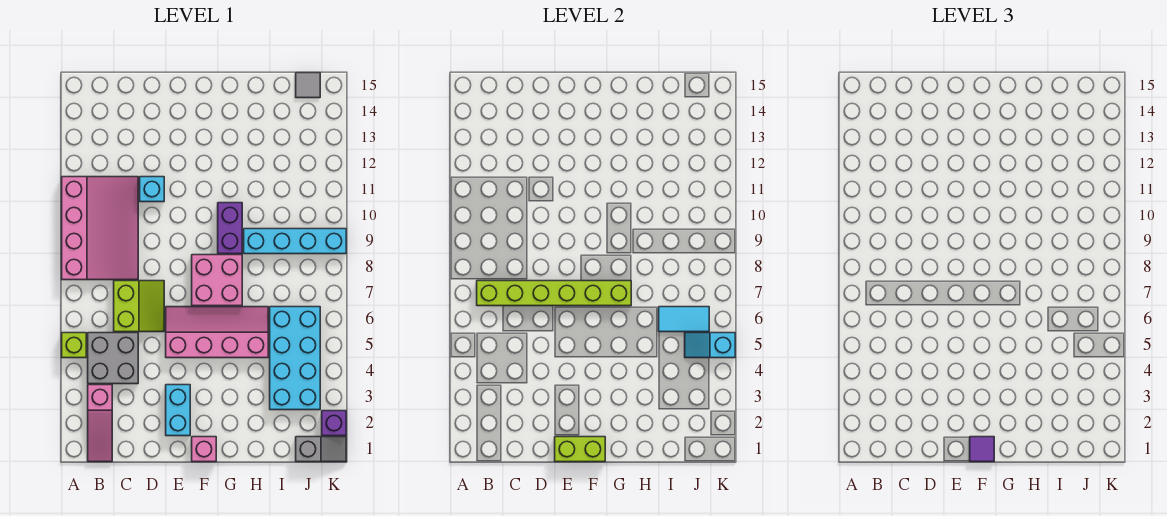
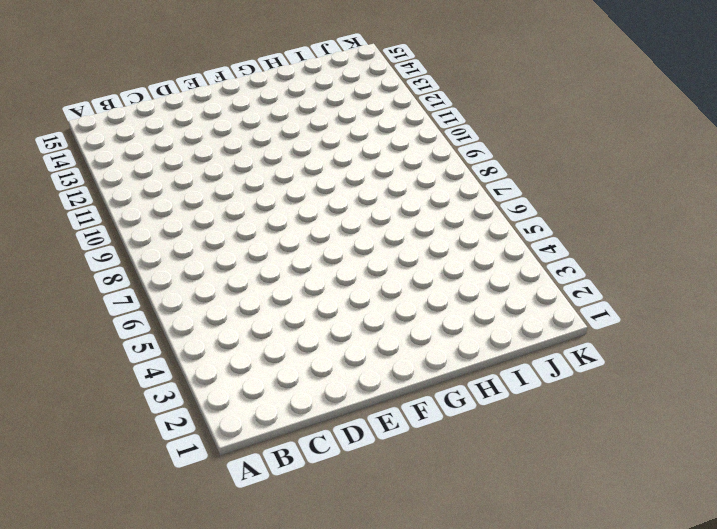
none -> lime brick A5 level 1
none -> pink slope A8:C11 level 1 top A
none -> pink slope B1:B3 level 1 top 3

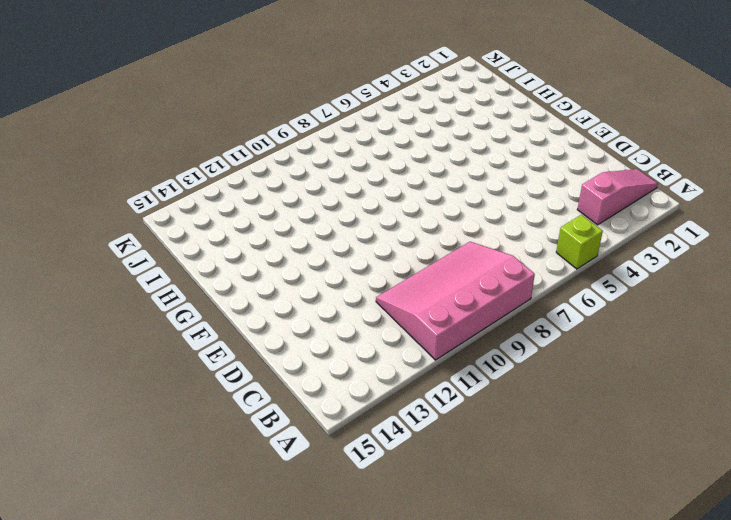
none -> grey brick B4:C5 level 1
none -> lime slope C6:D7 level 1 top C
none -> cyan brick D11 level 1

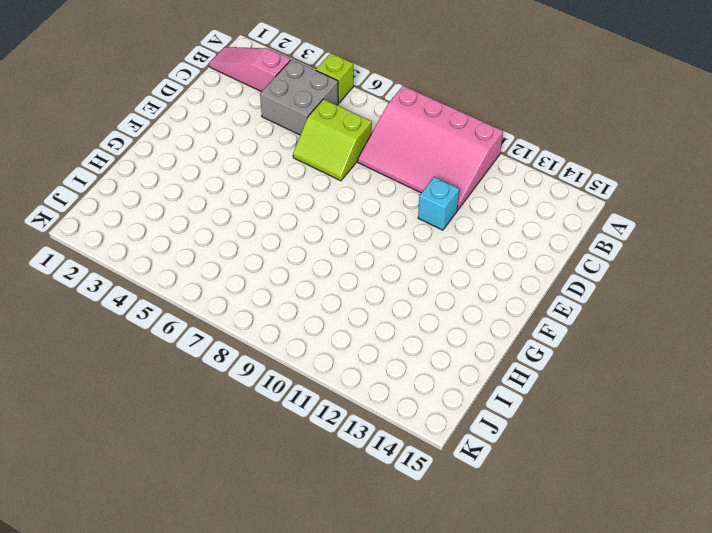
none -> cyan brick E2:E3 level 1
none -> pink slope E5:H6 level 1 top 5
none -> pink brick F1 level 1

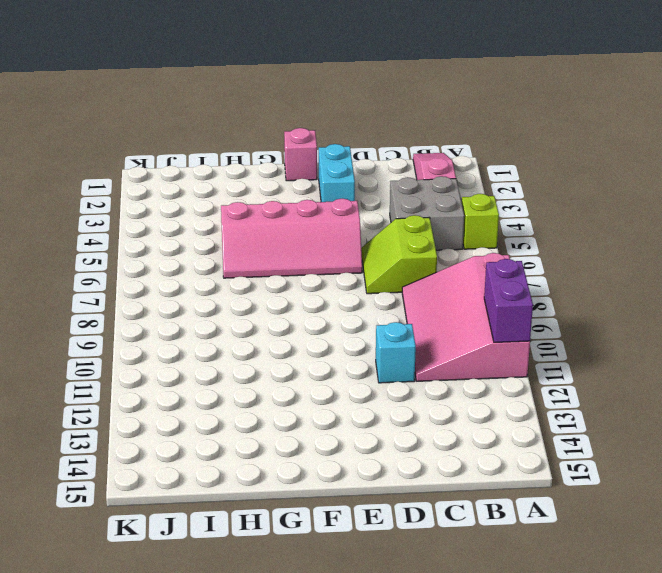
purple brick A10:A11 level 2 -> purple brick G9:G10 level 1
none -> pink brick F7:G8 level 1
none -> cyan brick H9:K9 level 1
none -> cyan brick I3:J6 level 1

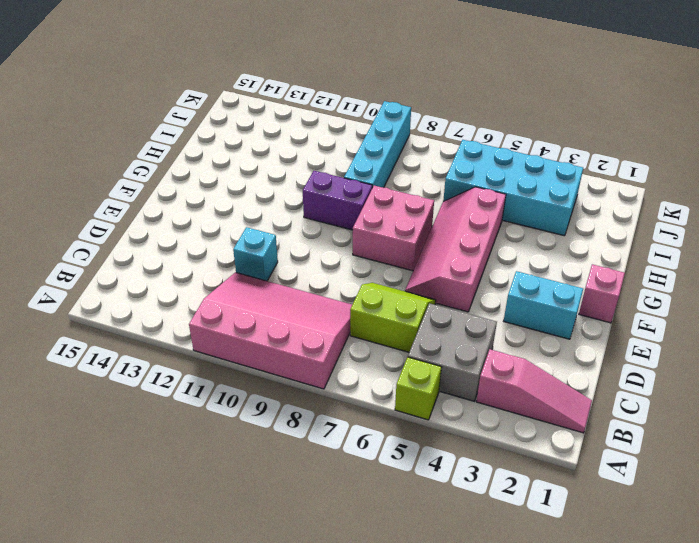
none -> grey slope J1:K1 level 1 top J
none -> grey tile J15 level 1
none -> purple brick K2 level 1

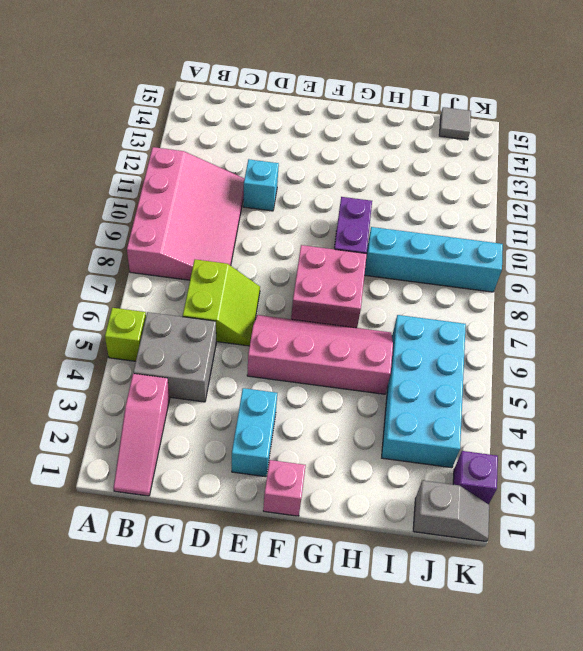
none -> lime brick B7:G7 level 2
none -> lime brick E1:F1 level 2
none -> cyan tile I6:J6 level 2

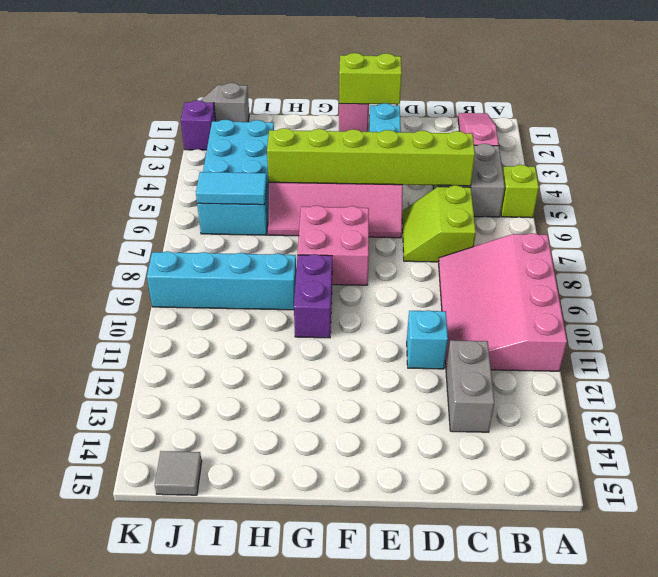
lime brick C5:H5 level 2 -> lime brick B7:G7 level 2
grey brick C12:C13 level 1 -> none
none -> cyan slope J5:K5 level 2 top K
none -> purple tile F1 level 3

